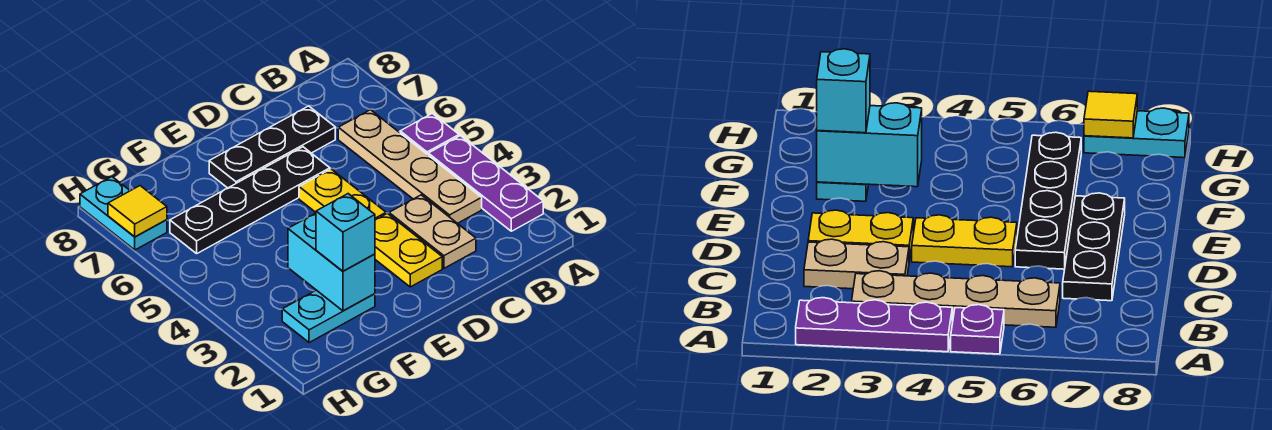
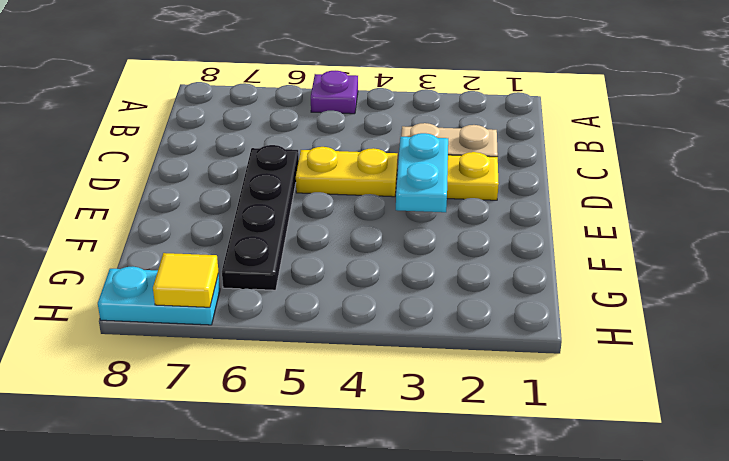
cyan plate D3:E3 level 2 -> cyan plate F2:G2 level 1
none -> purple plate A2:A4 level 1
none -> tan plate B3:B6 level 1
none -> black plate C7:E7 level 1

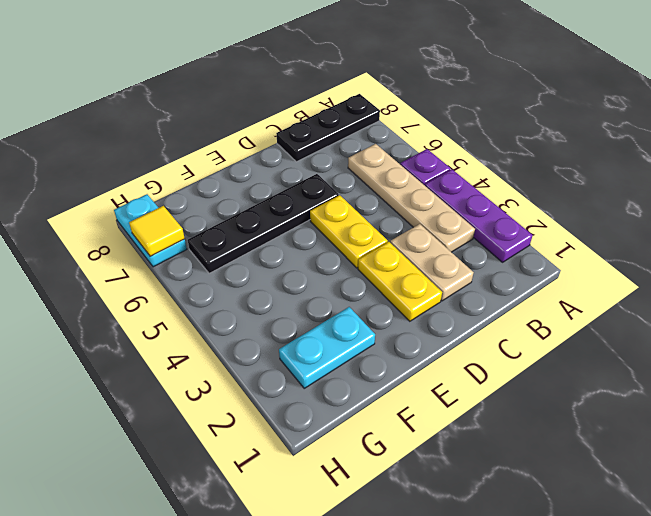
black plate A8:C8 level 1 -> black plate C7:E7 level 1
none -> cyan brick F2:F3 level 2
none -> cyan brick F2 level 3

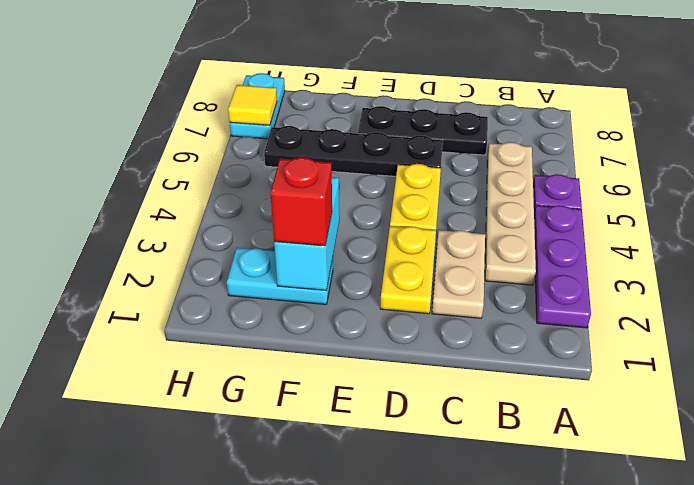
red brick F2 level 3 -> cyan brick F2 level 3

